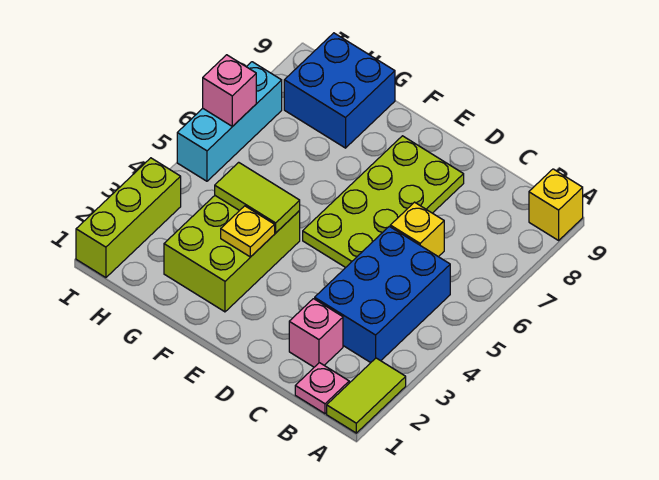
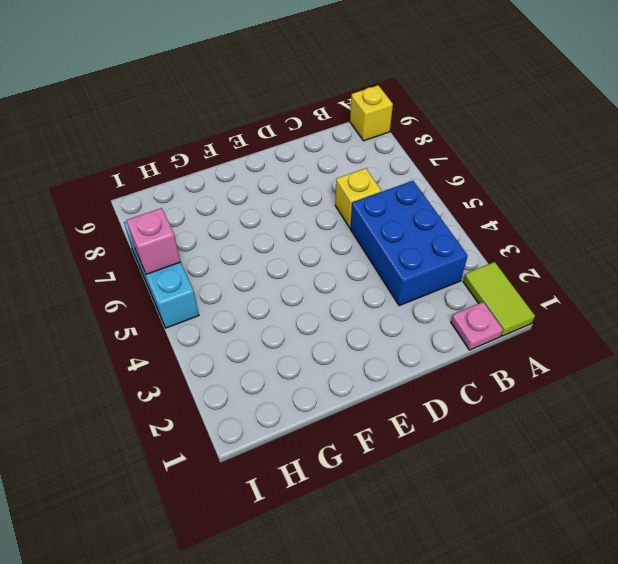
none -> pink brick C2 level 1
none -> lime plate D5:E8 level 1
none -> lime brick F2:G4 level 1

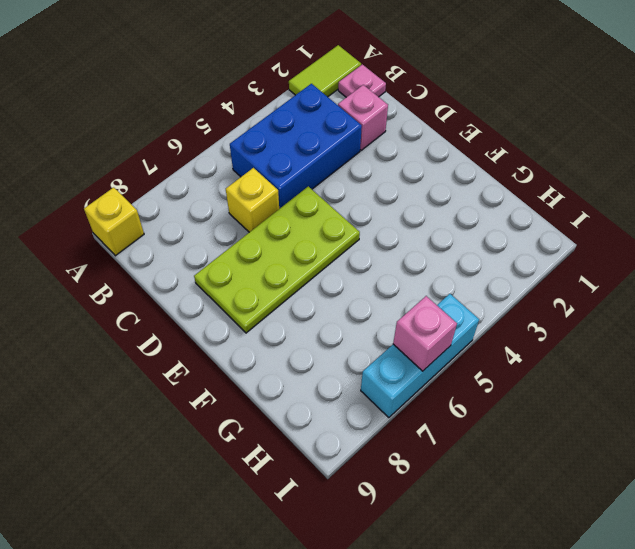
none -> lime brick F2:G4 level 1
none -> blue brick G8:H9 level 1
none -> lime brick I1:I3 level 1

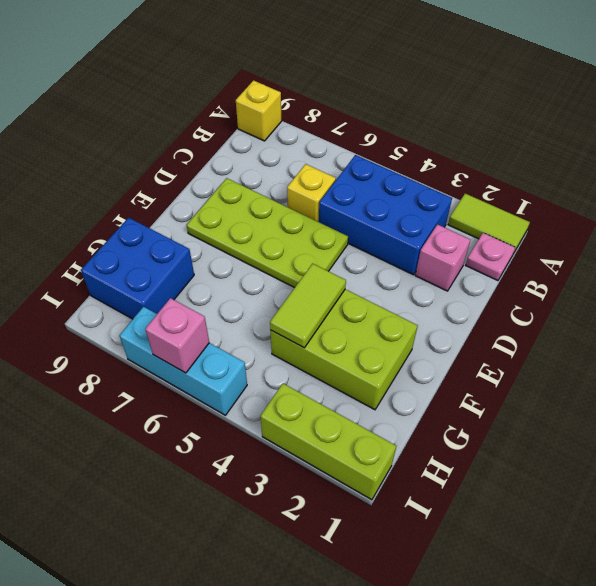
none -> yellow plate F3 level 2

